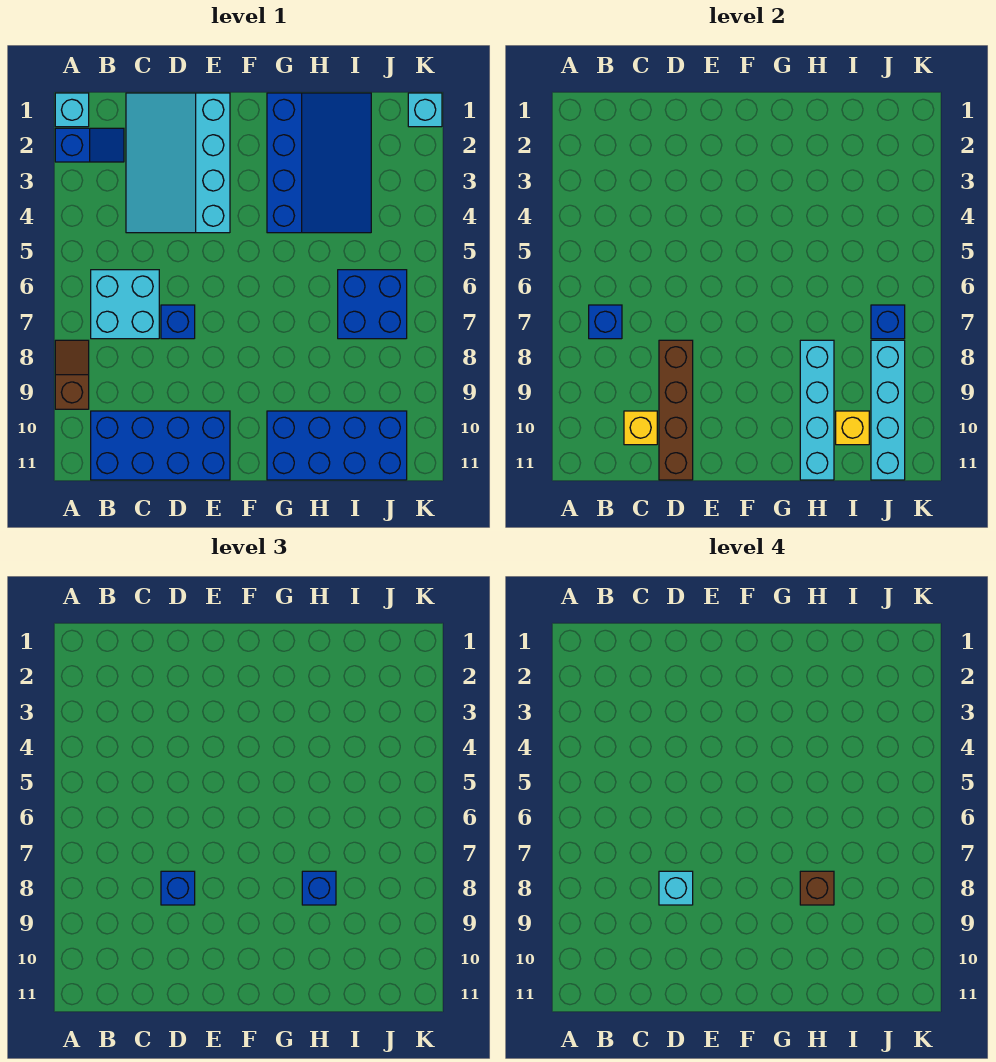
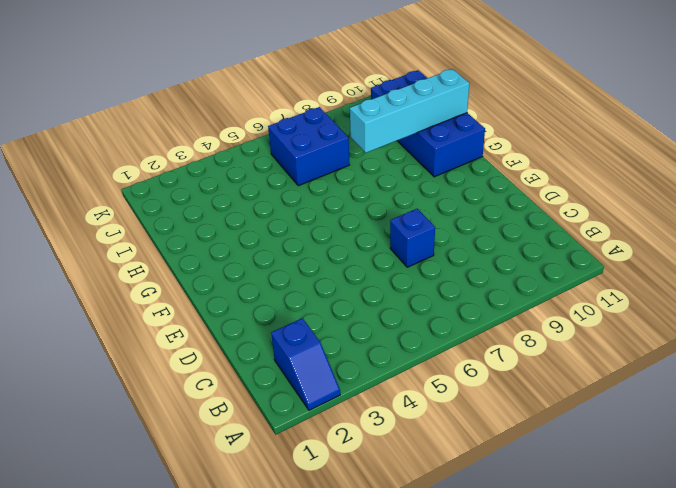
blue slope A2:B2 level 1 top B -> blue slope A2:B2 level 1 top A
none -> cyan brick A1 level 1
none -> brown slope A8:A9 level 1 top 9
none -> cyan brick B6:C7 level 1

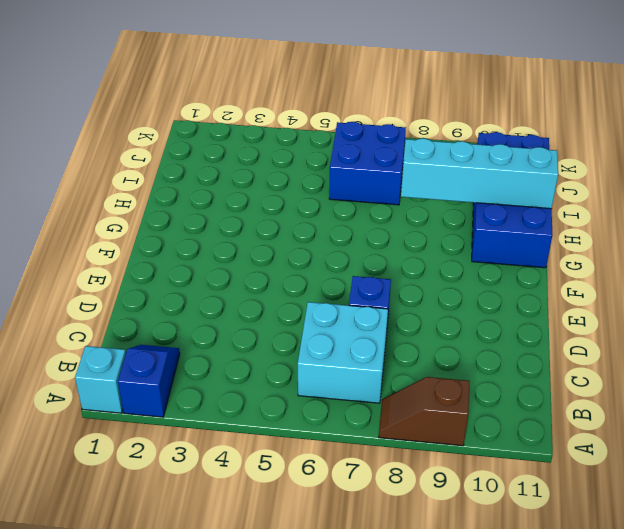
none -> blue brick B10:E11 level 1
none -> cyan slope C1:E4 level 1 top E
none -> blue slope G1:I4 level 1 top G

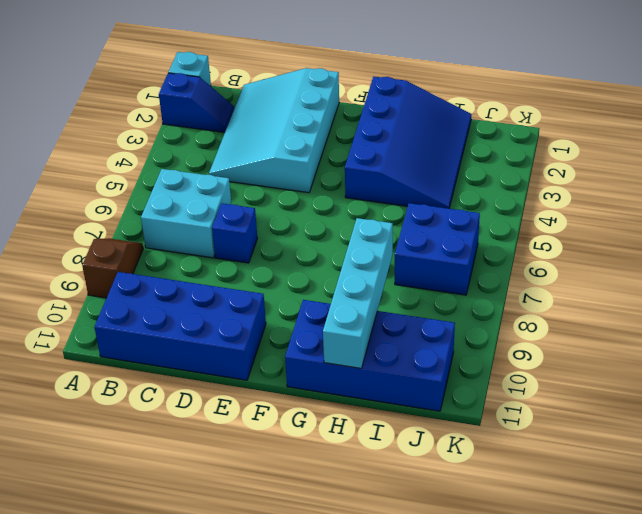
none -> cyan brick K1 level 1
none -> blue brick B7 level 2
none -> yellow brick C10 level 2

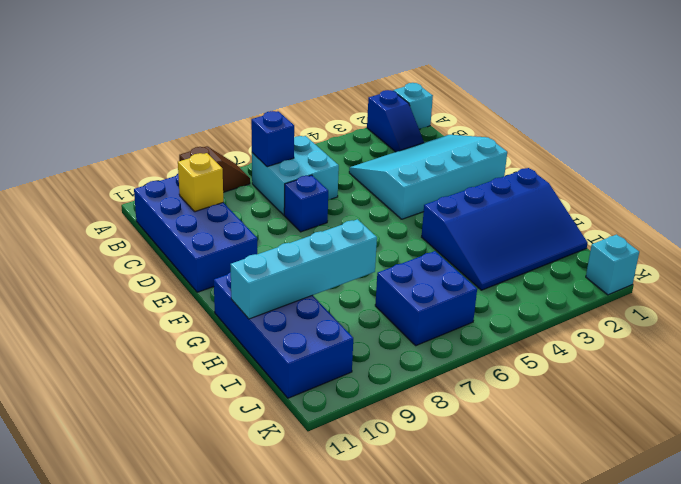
none -> brown brick D8:D11 level 2
none -> yellow brick I10 level 2
none -> blue brick J7 level 2

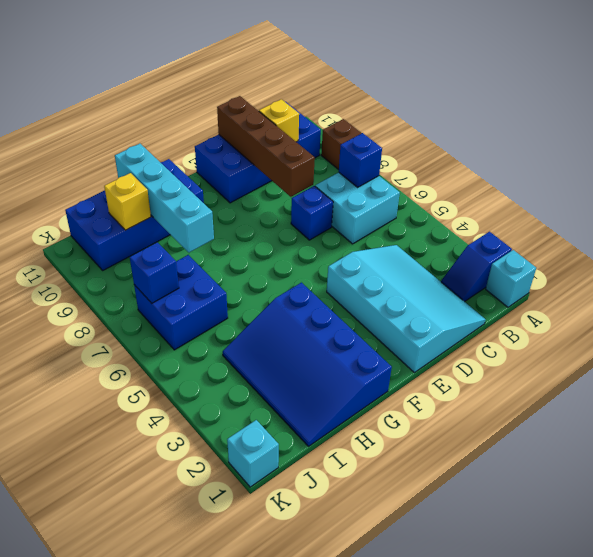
none -> cyan brick J8:J11 level 2
none -> blue brick D8 level 3
none -> blue brick H8 level 3

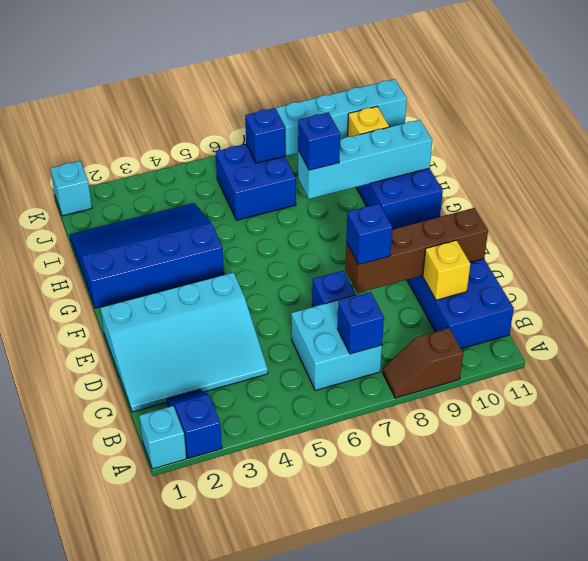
none -> cyan brick D8 level 4
none -> brown brick H8 level 4

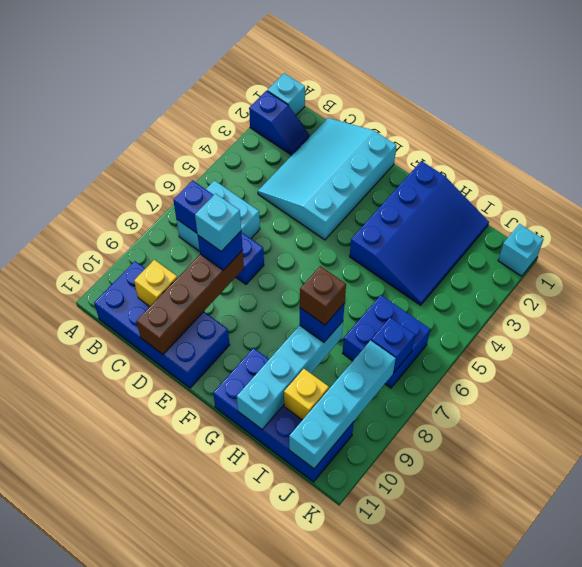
none -> brown slope A8:A9 level 1 top 9

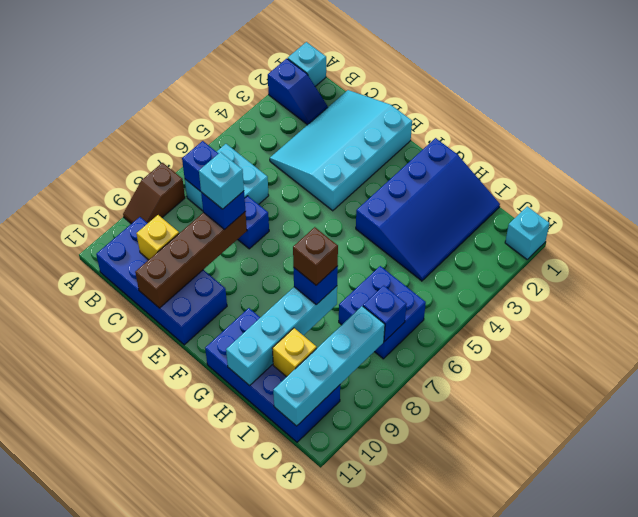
brown slope A8:A9 level 1 top 8 -> brown slope A8:A9 level 1 top 9

